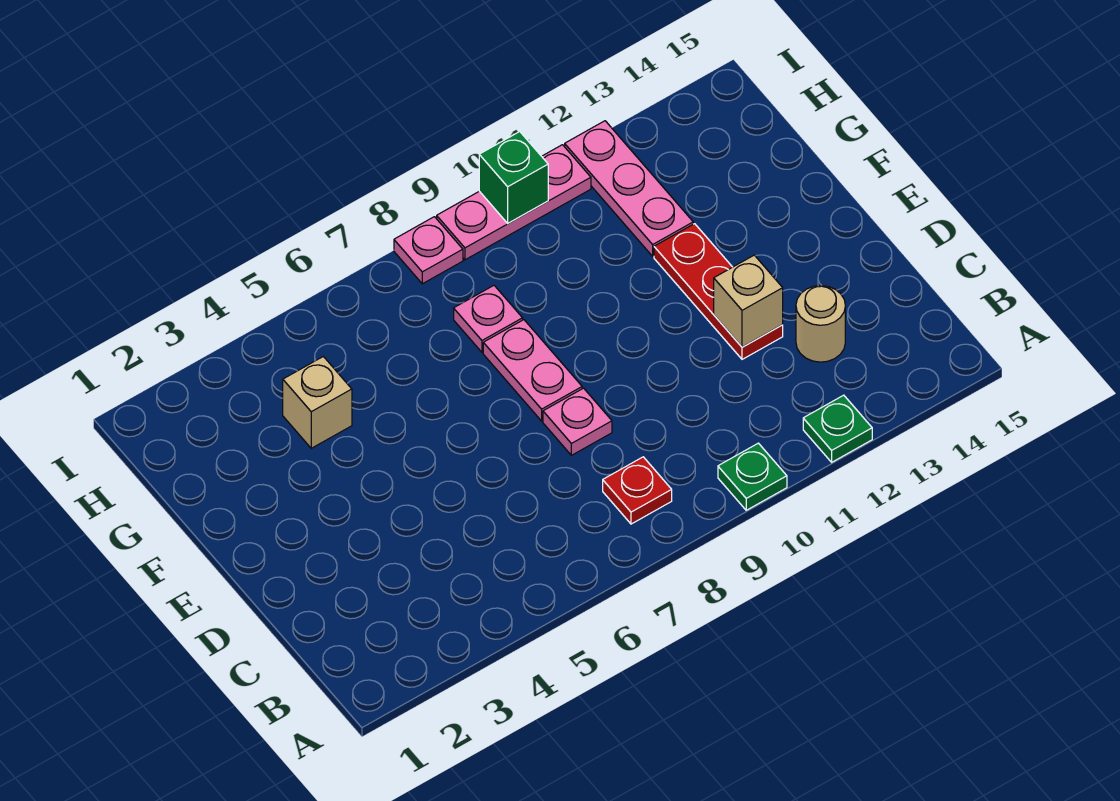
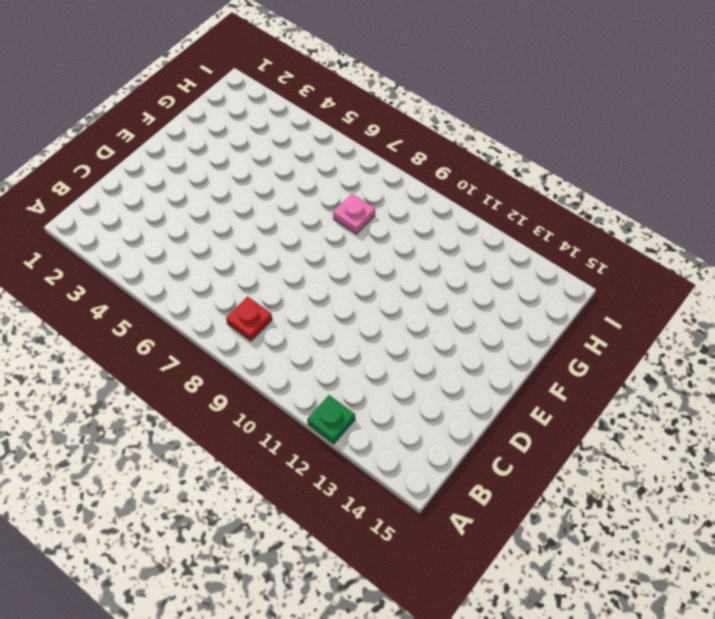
none -> green plate A10 level 1
none -> tan round brick C13 level 1
none -> pink plate D8 level 1

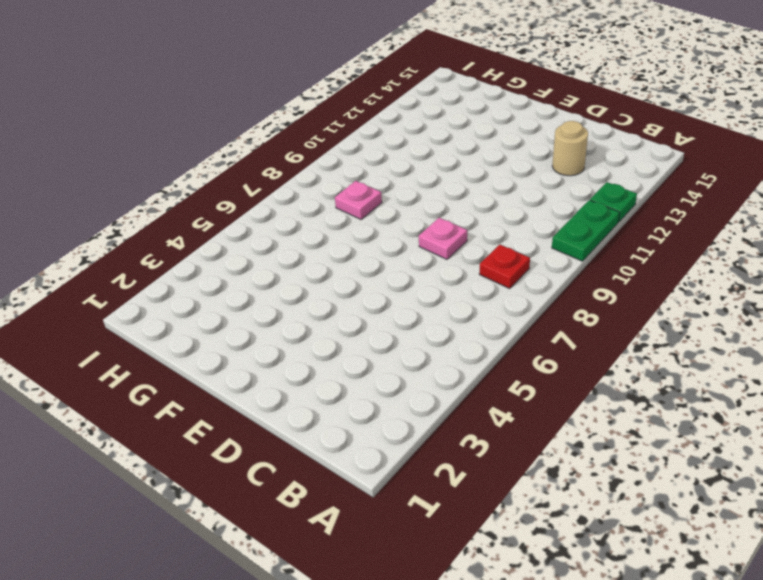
green plate A10:A11 level 1 -> green plate A10 level 1
none -> red plate D12:F12 level 1
none -> pink plate E8:F8 level 1
none -> tan brick G4 level 1

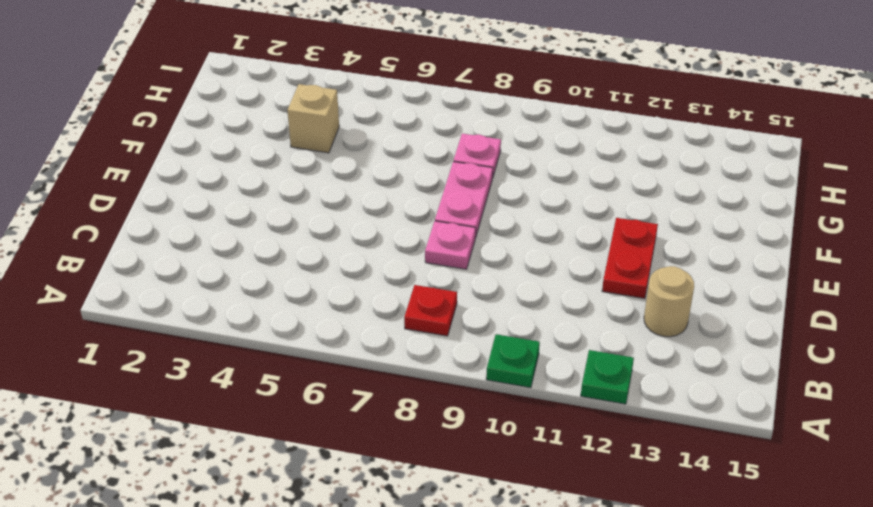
red plate D12:E12 level 1 -> red plate D12:F12 level 1
none -> pink plate G12:I12 level 1
none -> pink plate I8 level 1
none -> pink plate I9:I11 level 1

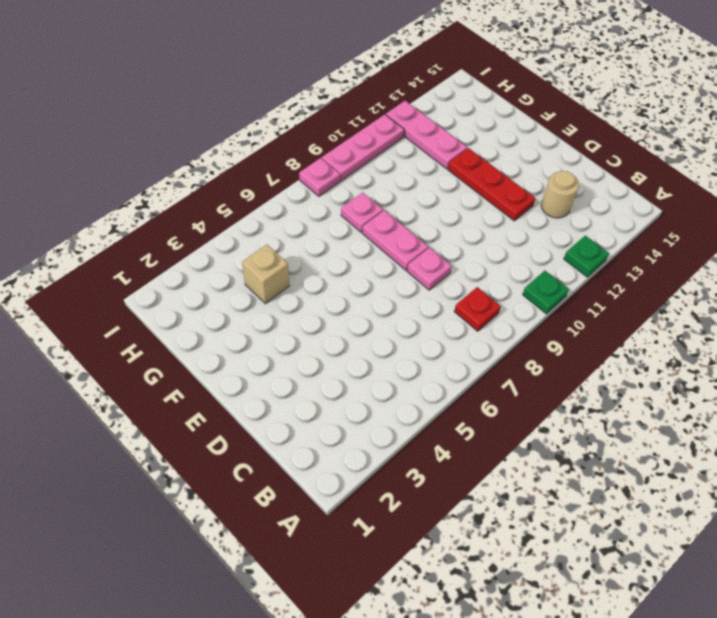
none -> tan brick D12 level 2
none -> green brick I10 level 2

